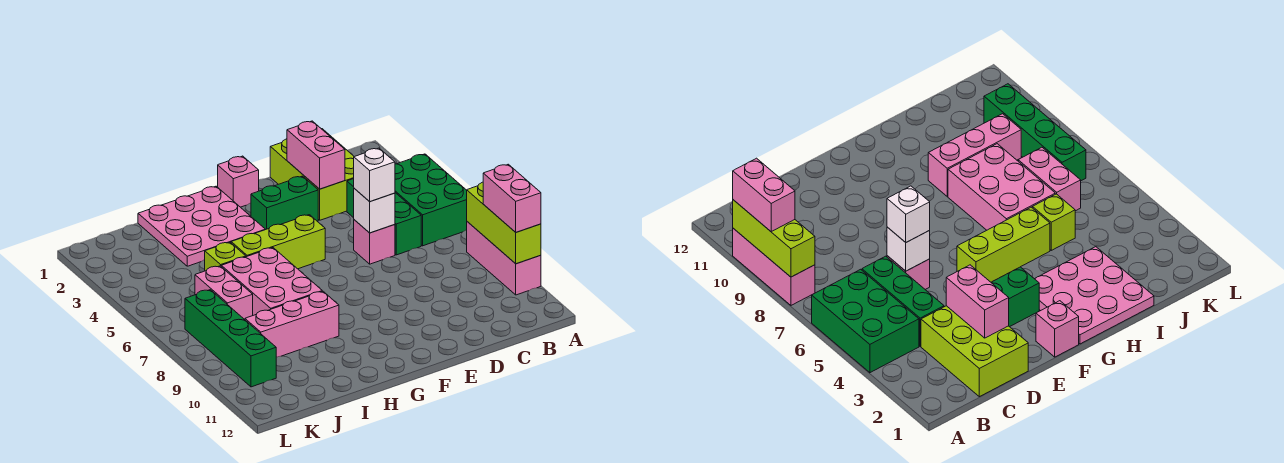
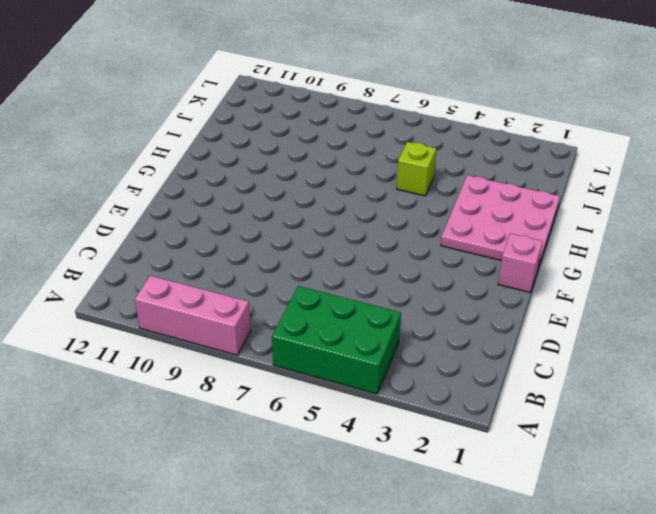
none -> lime brick C1:D3 level 1
none -> green brick C4:C6 level 1
none -> pink brick D6 level 1

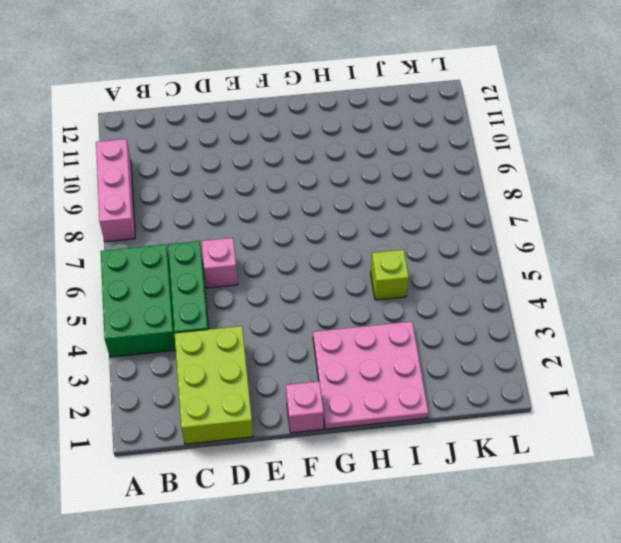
none -> green brick E3:F3 level 1
none -> lime brick F5:H5 level 1
none -> pink brick H6:I8 level 1

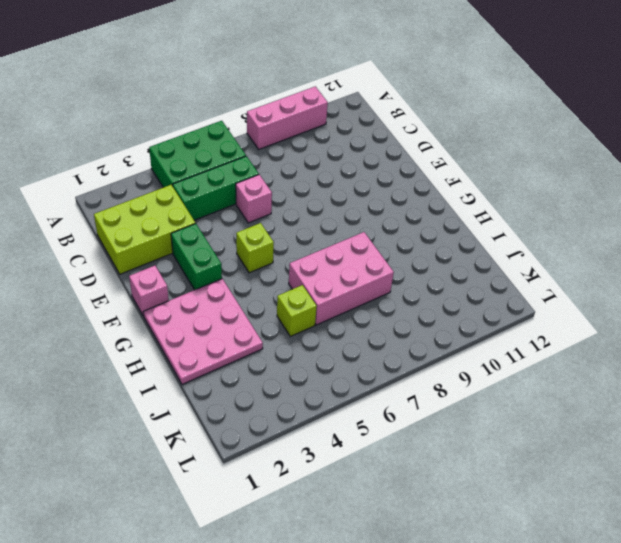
lime brick F5 level 1 -> lime brick F5:H5 level 1
none -> pink brick H9:J9 level 1
none -> pink brick J6:J7 level 1
none -> green brick K7:K10 level 1

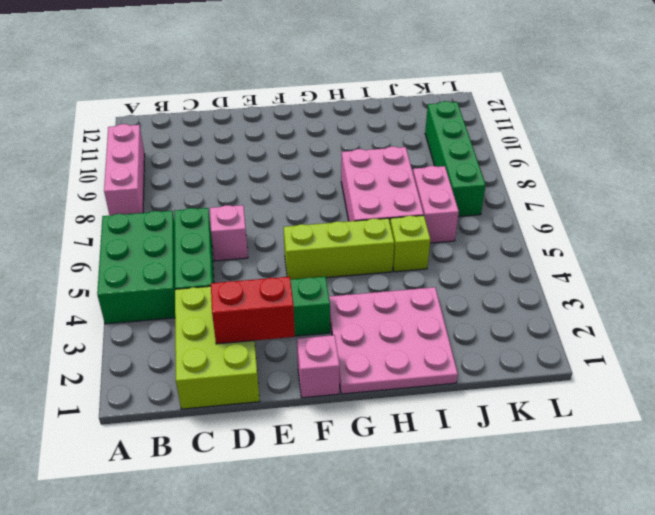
red brick D2:E2 level 2 -> pink brick D2:D3 level 2
none -> pink brick H9:J9 level 1
none -> lime brick A8:A10 level 2
none -> white brick D6 level 2

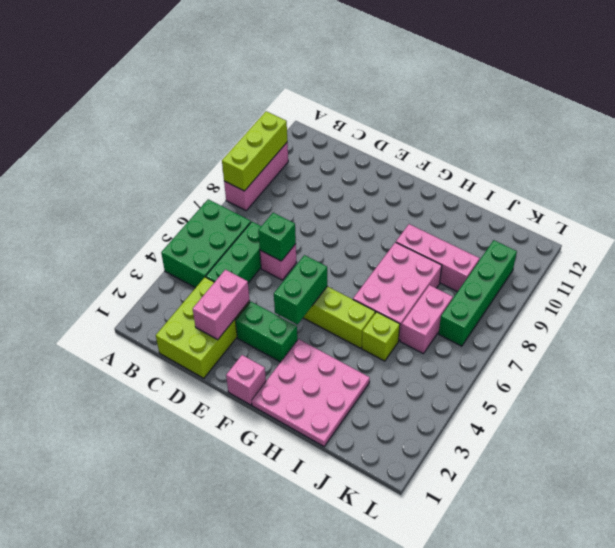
green brick D6 level 2 -> white brick D6 level 2
green brick F4:F5 level 2 -> none
none -> pink brick A9:A10 level 3
none -> white brick D6 level 3

